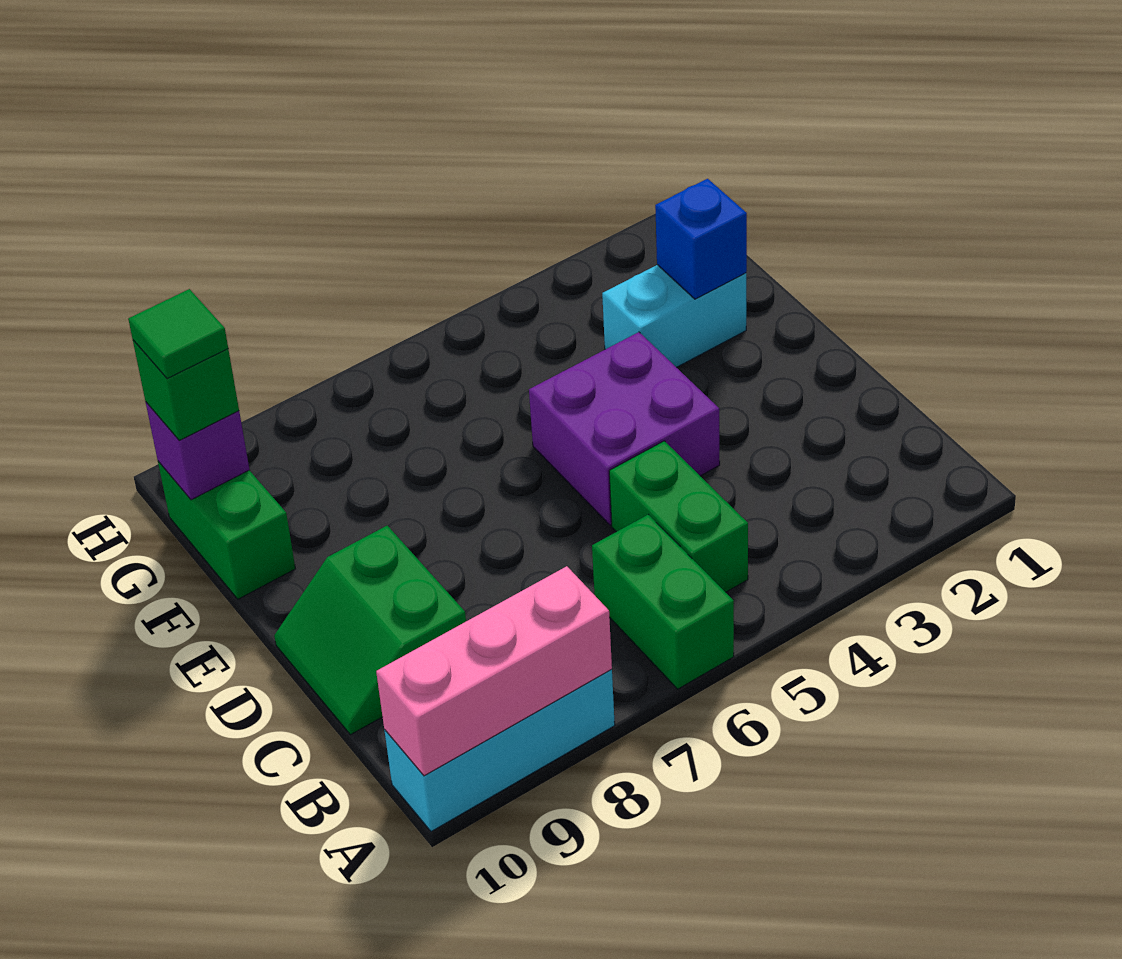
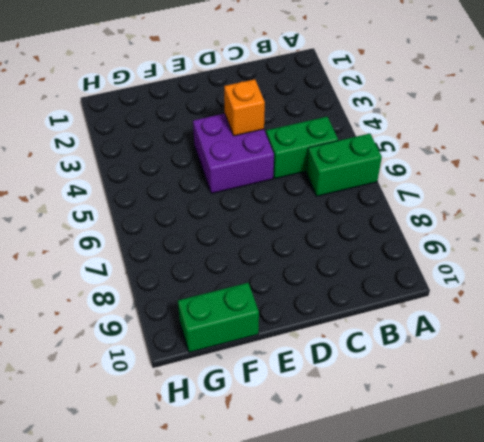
orange brick D4 level 2 -> none
none -> cyan brick A8:A10 level 1
none -> green slope C9:D10 level 1 top 9
none -> cyan brick F2:F3 level 1

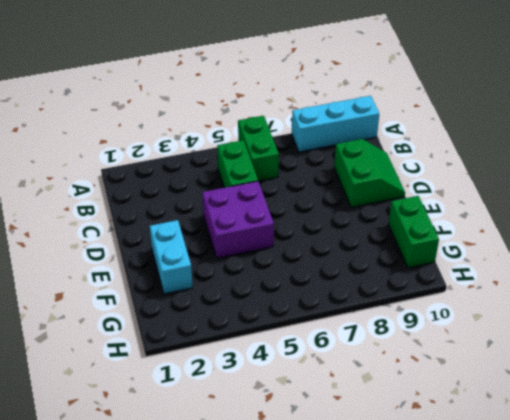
cyan brick E2:F2 level 1 -> cyan brick F2:F3 level 1
none -> pink brick A8:A10 level 2
none -> blue brick F2 level 2
none -> purple brick G10 level 2

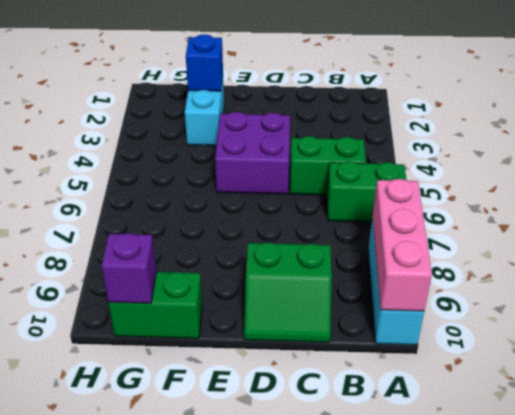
none -> green brick G10 level 3
none -> green tile G10 level 4

